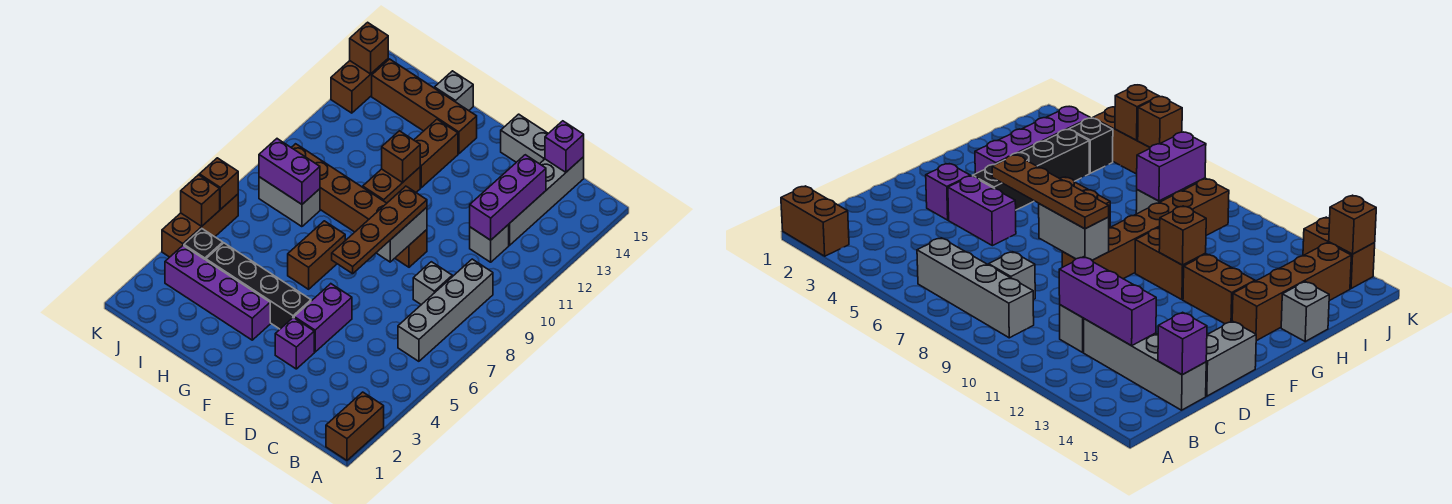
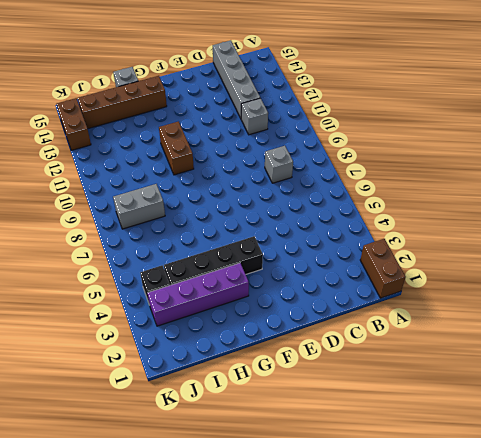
none -> grey brick B6:B9 level 1
none -> grey brick D15:E15 level 1
none -> purple brick E3 level 1

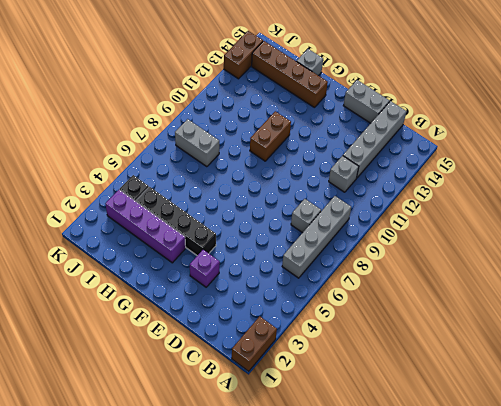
none -> purple brick E4:E5 level 1
none -> brown brick E9:J9 level 1
none -> brown brick G6:G7 level 1

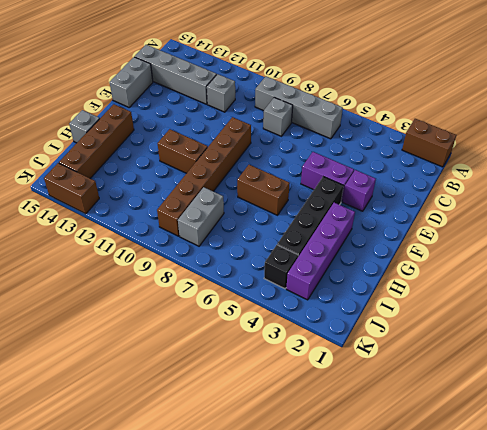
none -> brown brick G12:G13 level 1
none -> brown brick K4:K6 level 1
none -> purple brick C11:C13 level 2

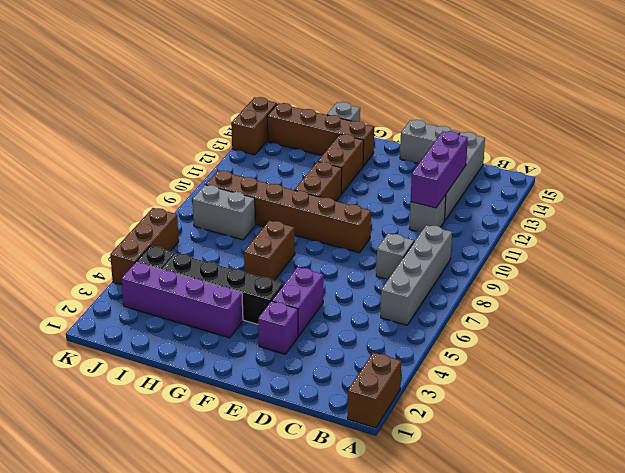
none -> purple brick C15 level 2
none -> grey brick E8:E9 level 2
none -> brown brick G11 level 2

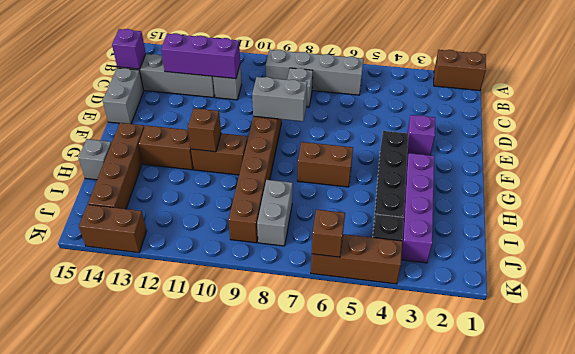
none -> purple brick E4:E5 level 1
none -> purple brick I8:J8 level 2
none -> brown brick K5 level 2

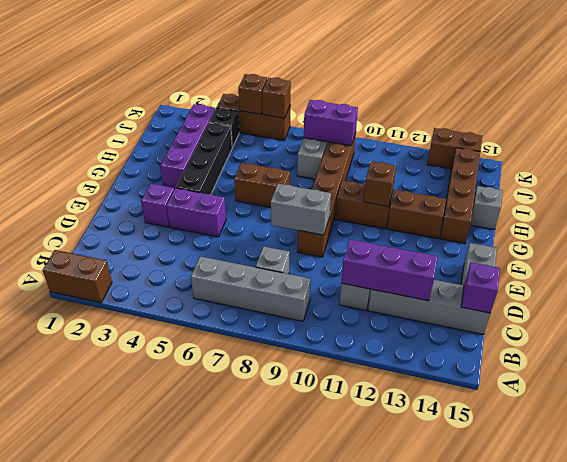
purple brick J8:J9 level 2 -> purple brick I8:J8 level 2
none -> brown brick K14 level 2
none -> brown plate E6:E9 level 3

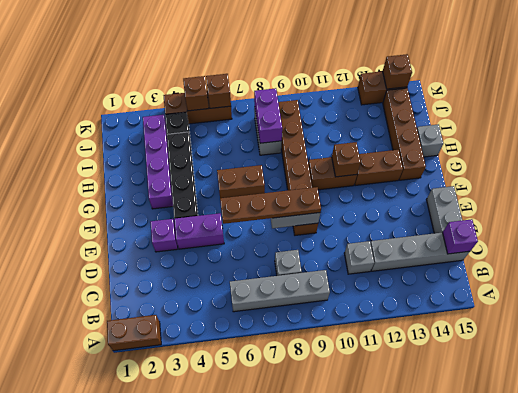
none -> purple brick C11:C13 level 2

